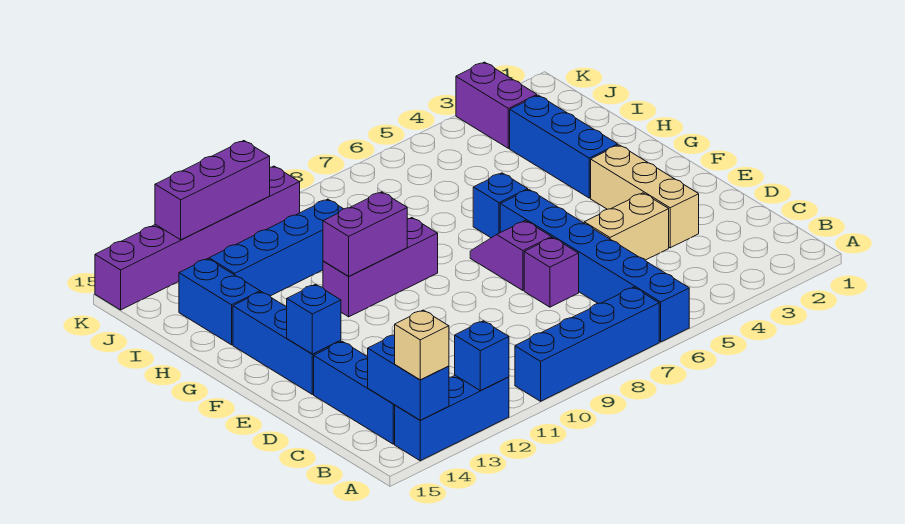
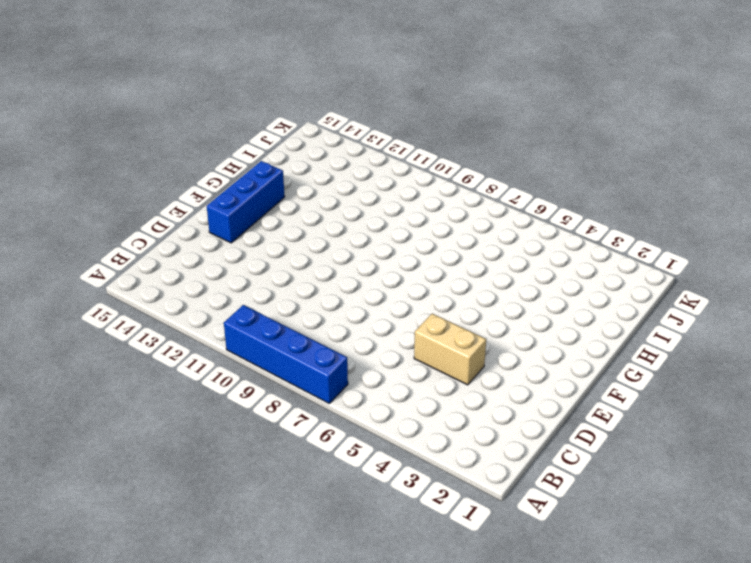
none -> blue brick A6:F6 level 1
none -> blue brick A12:A14 level 1
none -> blue brick B14:D14 level 1

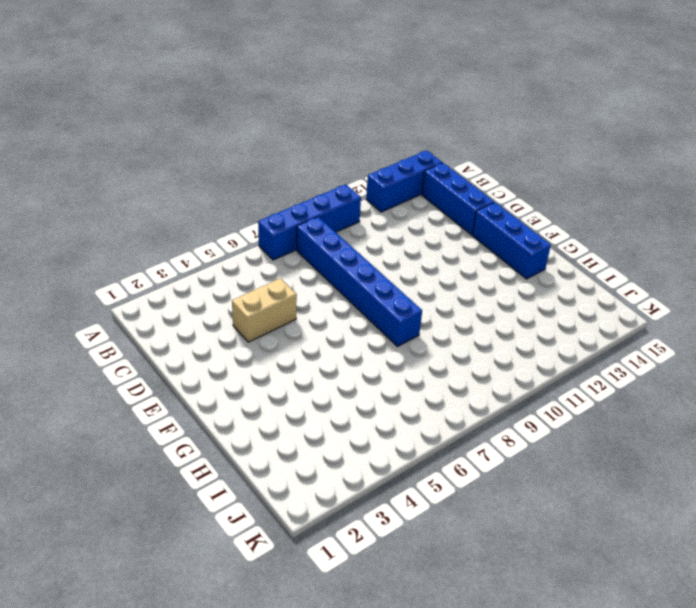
blue brick B8:G8 level 1 -> blue brick A6:F6 level 1
none -> tan brick D3:F3 level 1
none -> purple brick D7 level 1
none -> purple slope E7:F7 level 1 top E

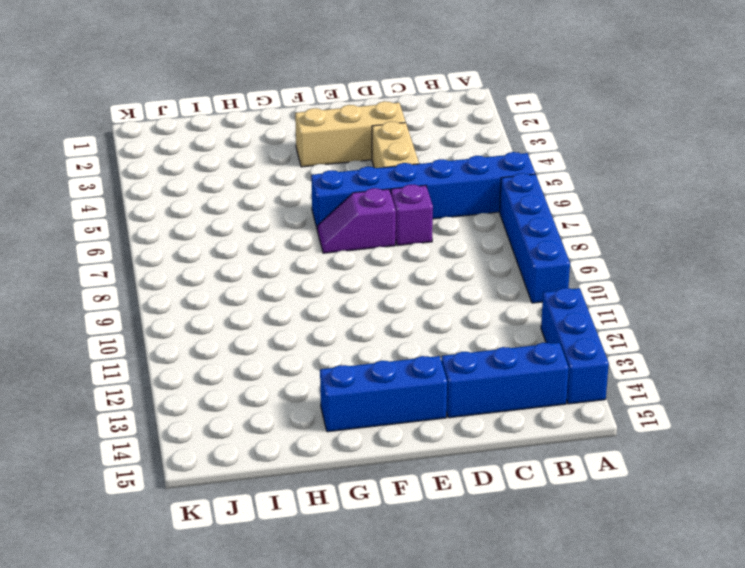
none -> blue brick G3:I3 level 1
none -> blue brick G6 level 1
none -> purple brick G9:G11 level 1

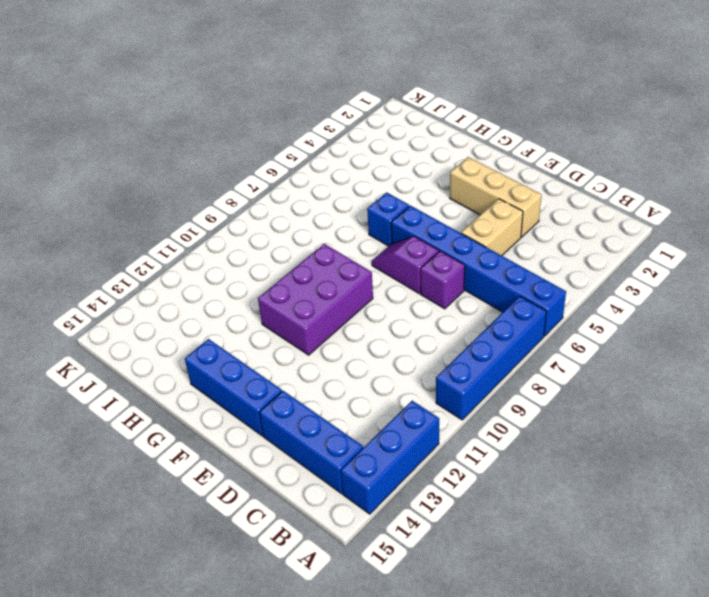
purple brick F9:G11 level 1 -> purple brick G9:G11 level 1
none -> blue brick G3:I3 level 1
none -> blue brick H14:I14 level 1
none -> blue brick I10:I13 level 1

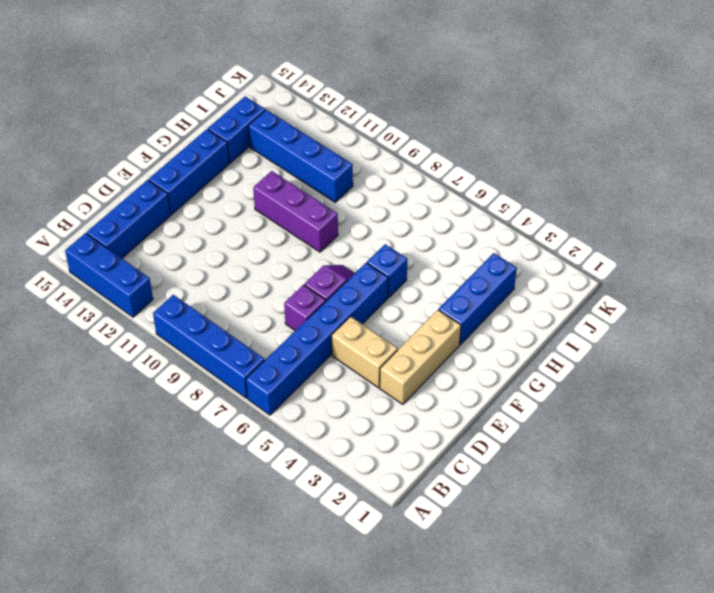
none -> purple brick J3:K3 level 1
none -> purple brick K10:K15 level 1
none -> blue brick A12 level 2

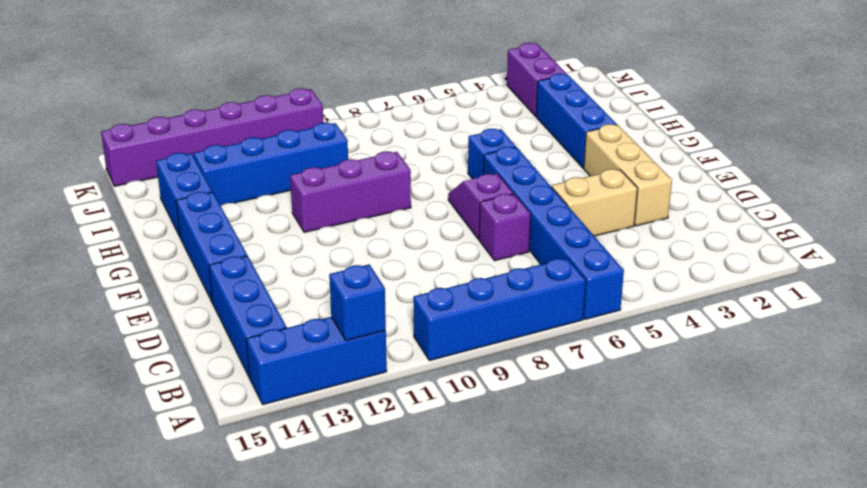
none -> blue brick A14:B14 level 2
none -> blue brick E14 level 2
none -> purple brick G10:G11 level 2

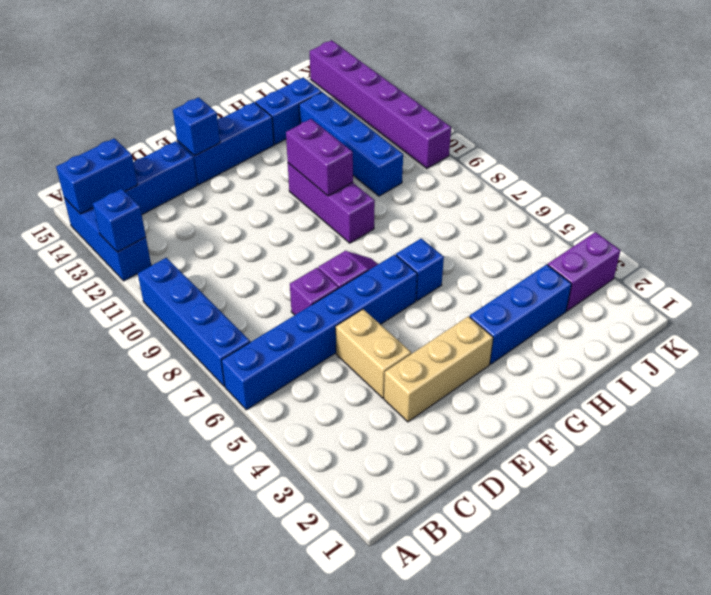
none -> purple brick K11:K13 level 2
none -> tan brick A14 level 3

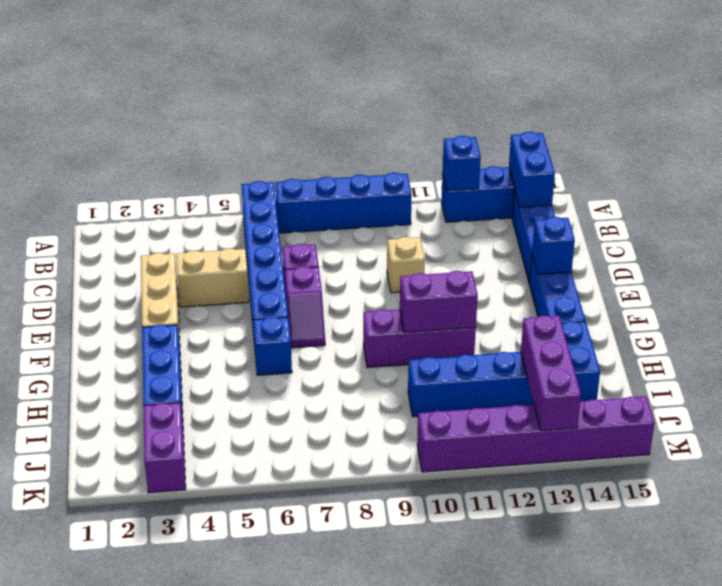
tan brick D10 level 1 -> tan brick A14 level 3
purple brick I13:K13 level 2 -> purple brick K11:K13 level 2

